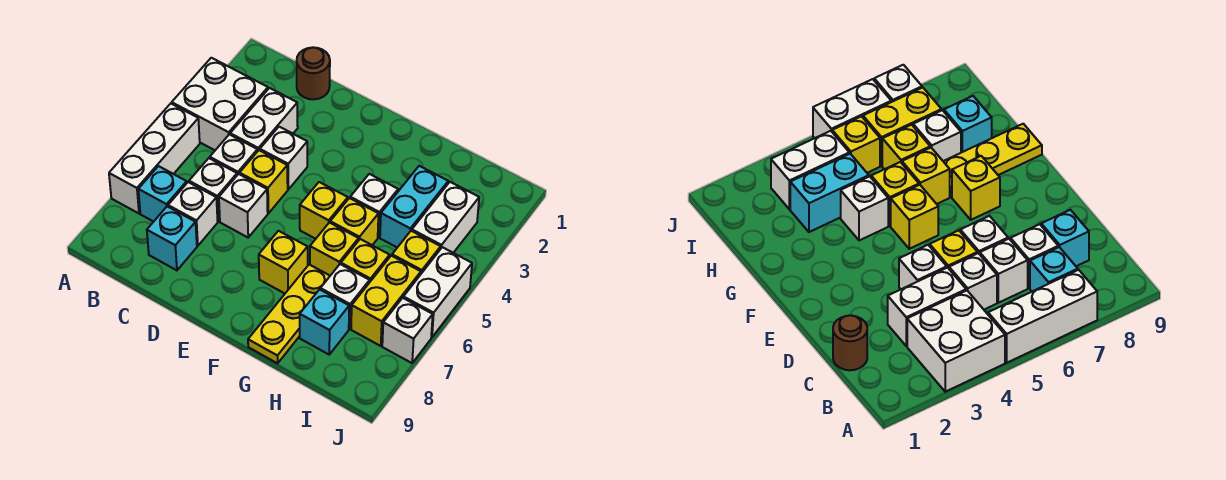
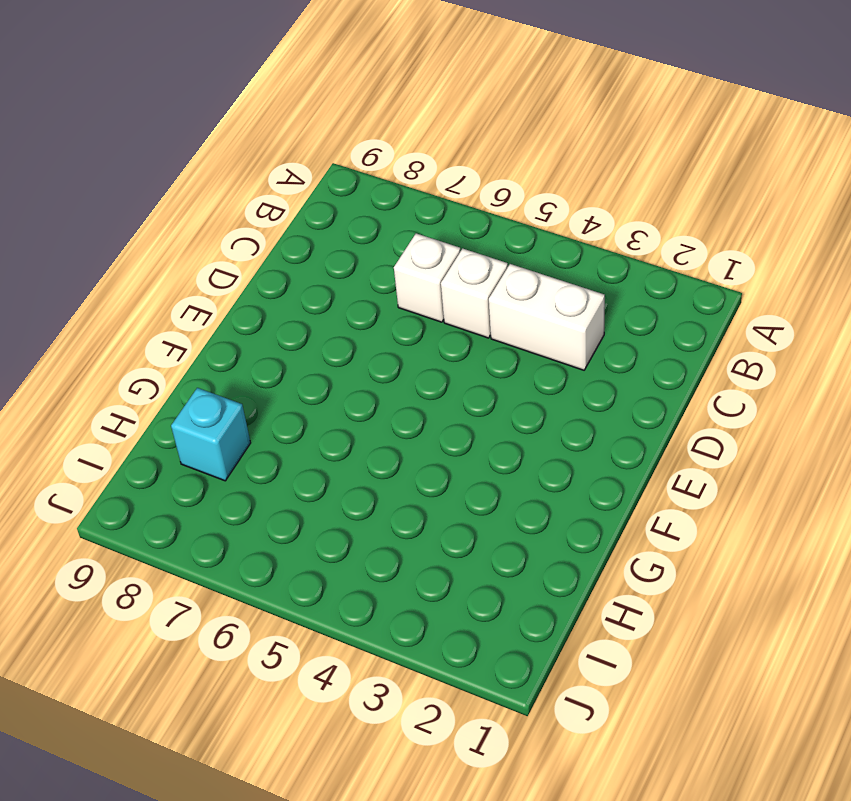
none -> white brick A3:B4 level 1
none -> white brick A5:A7 level 1
none -> cyan brick B7 level 1

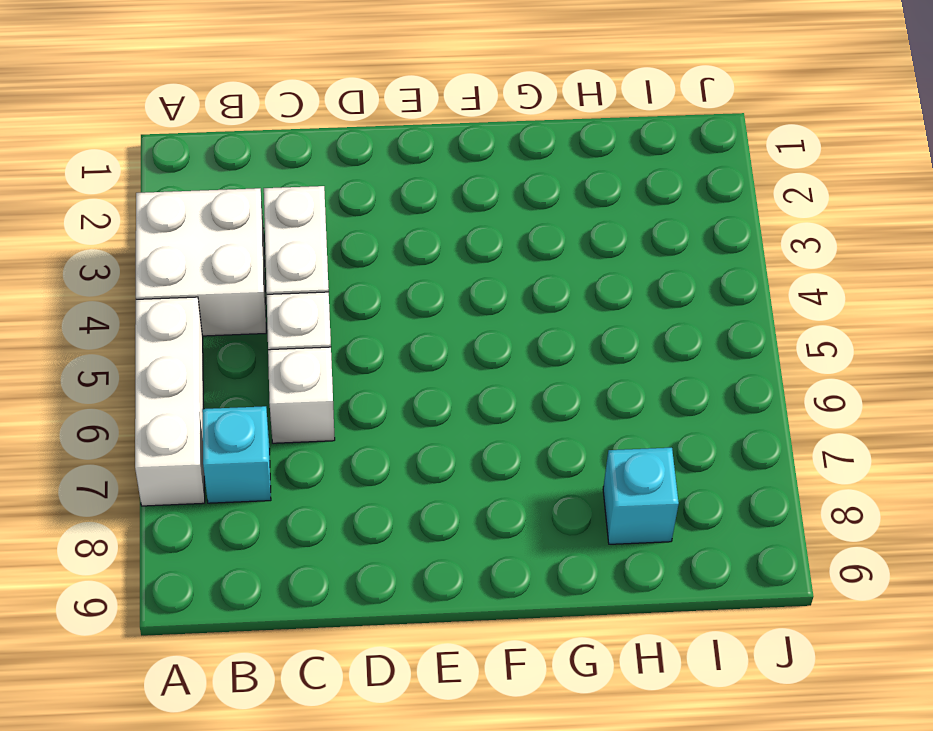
none -> brown round brick C1 level 1
none -> white brick C7 level 1
none -> cyan brick C8 level 1

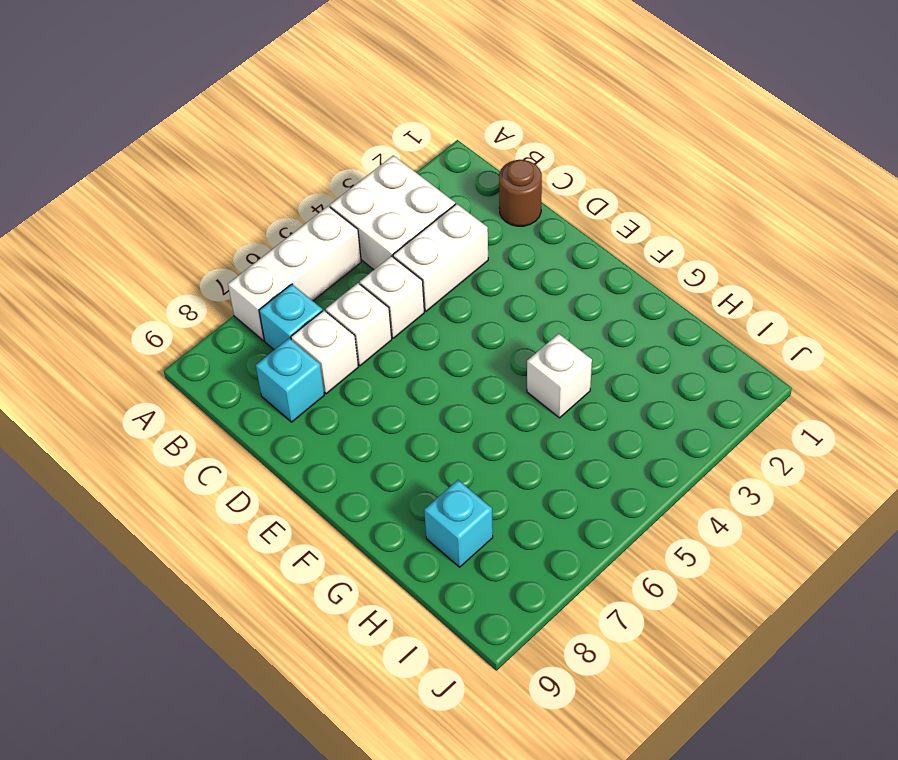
none -> white brick D4 level 1
none -> yellow brick D5 level 1
none -> white brick D6 level 1

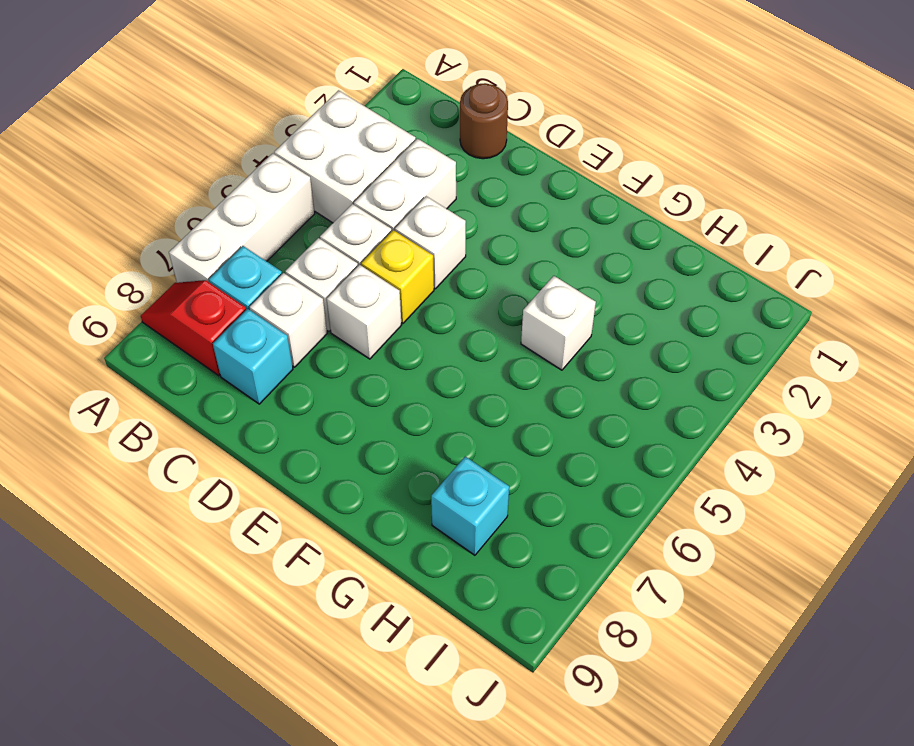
red slope A8:B8 level 1 top B -> none
none -> yellow brick F5 level 1
none -> yellow brick F7 level 1
none -> yellow brick G5 level 1

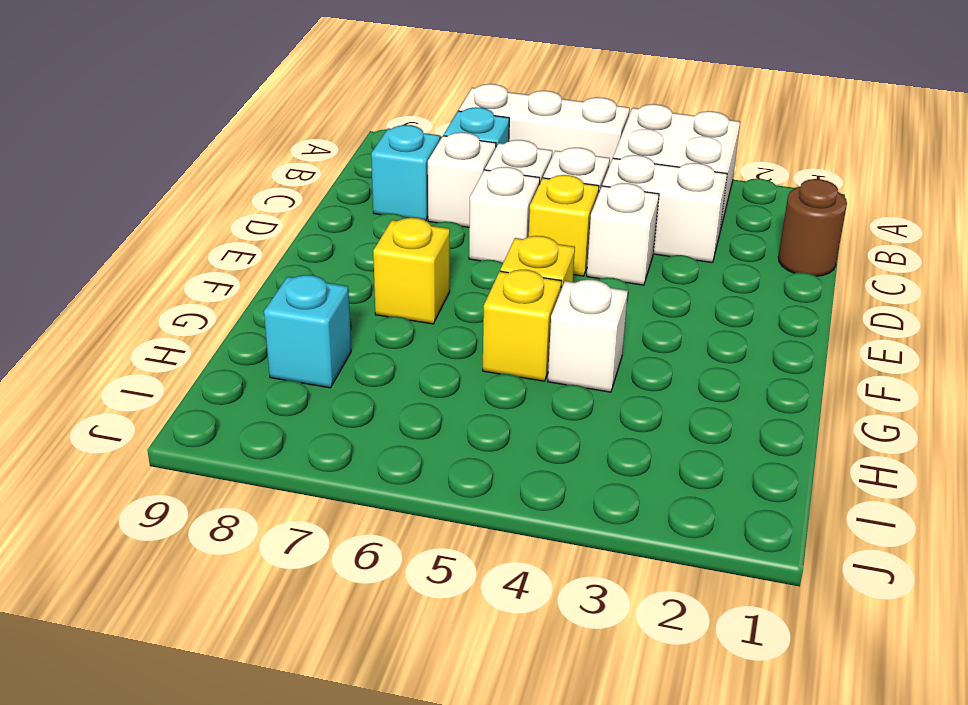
none -> yellow brick G6 level 1
none -> yellow plate G7:G9 level 1
none -> cyan brick H3:H4 level 1

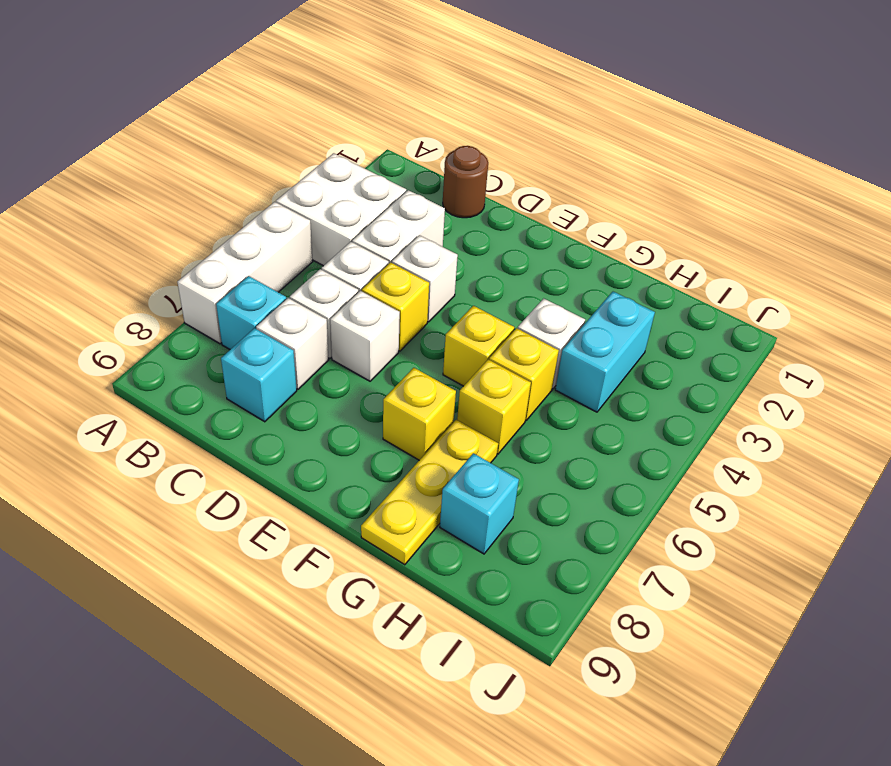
none -> yellow brick H6 level 1
none -> white brick H7 level 1
none -> white brick I3:I4 level 1

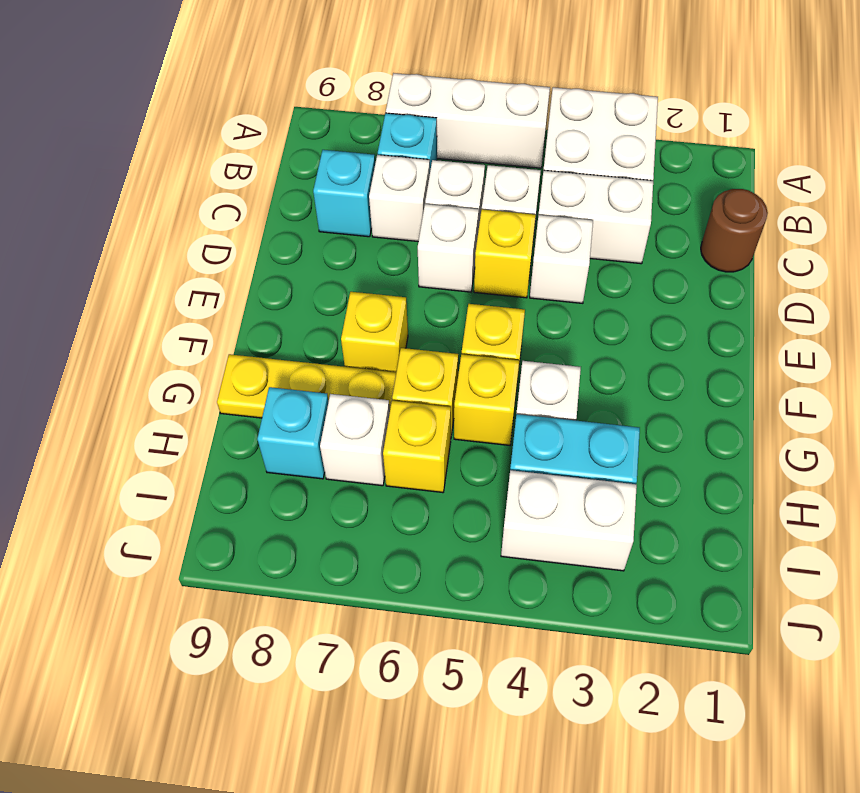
none -> yellow brick I5 level 1
none -> yellow brick I6:I7 level 1
none -> white brick J5:J6 level 1

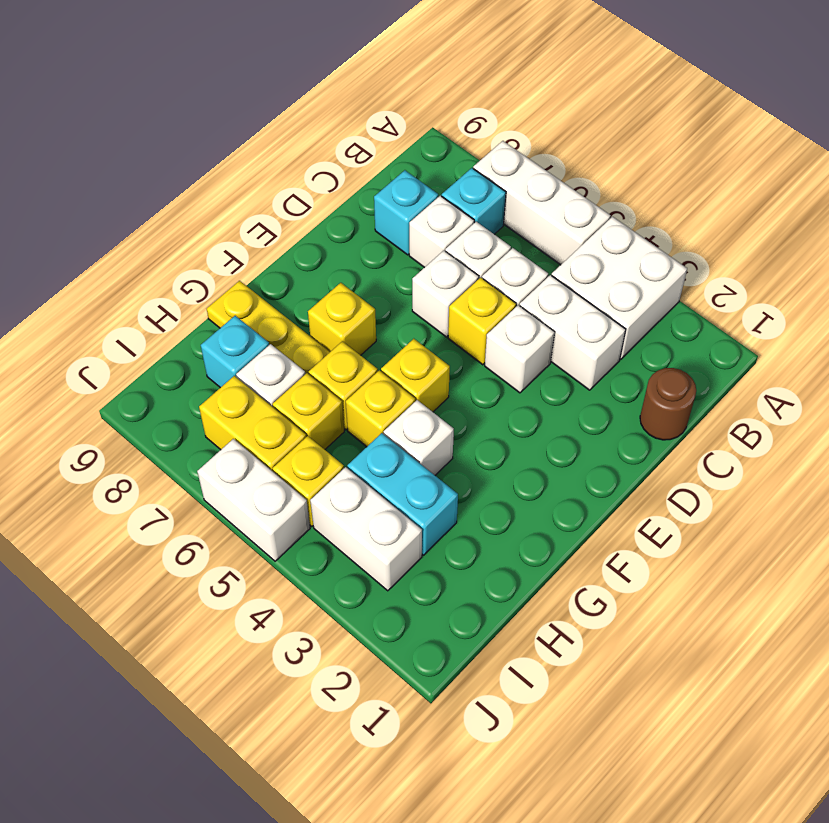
none -> white brick J7 level 1

